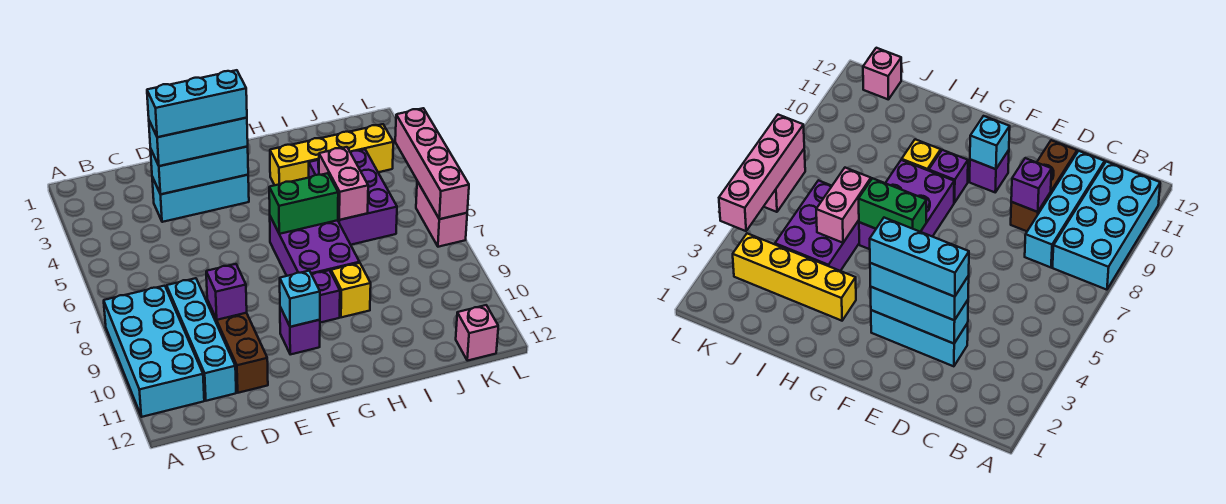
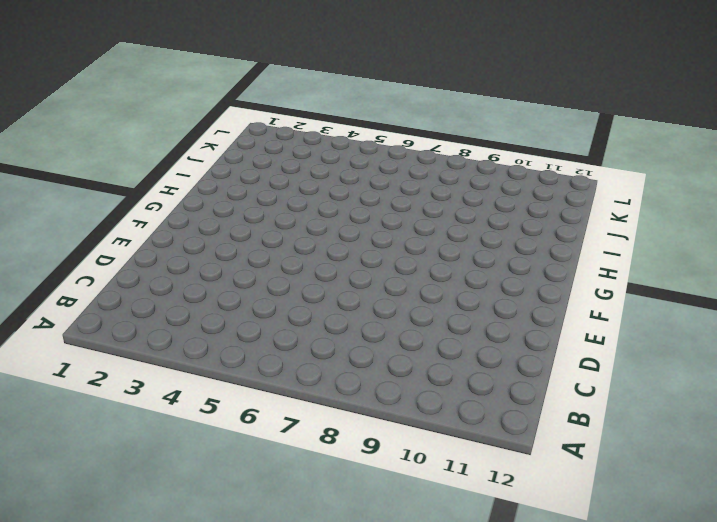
none -> cyan brick A8:B11 level 1
none -> cyan brick C8:C11 level 1
none -> cyan brick D3:F3 level 1

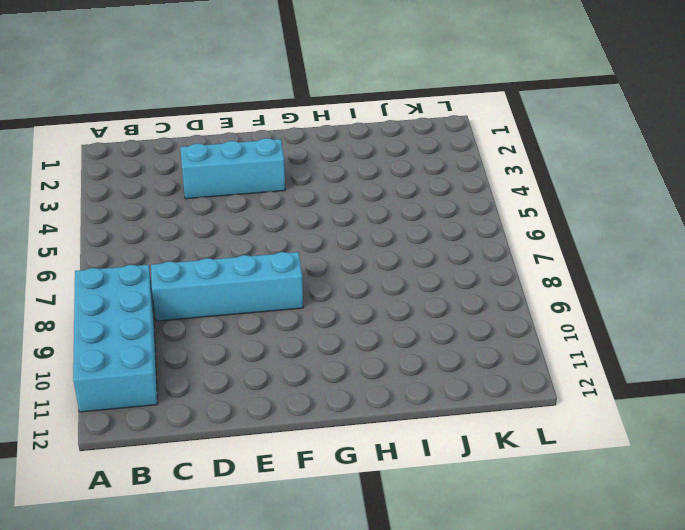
cyan brick C8:F8 level 1 -> cyan brick C8:C11 level 1
none -> brown brick D9:D11 level 1
none -> purple brick F10 level 1
none -> purple brick G6:H8 level 1

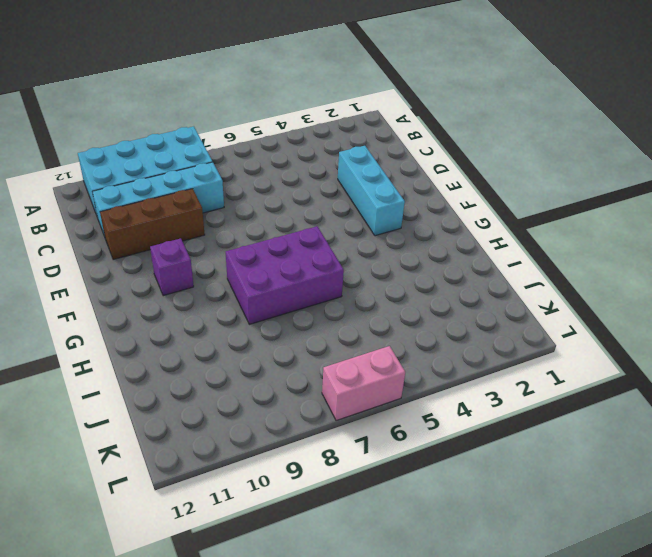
none -> purple brick G9 level 1
none -> yellow brick H3:K3 level 1
none -> yellow brick H9 level 1

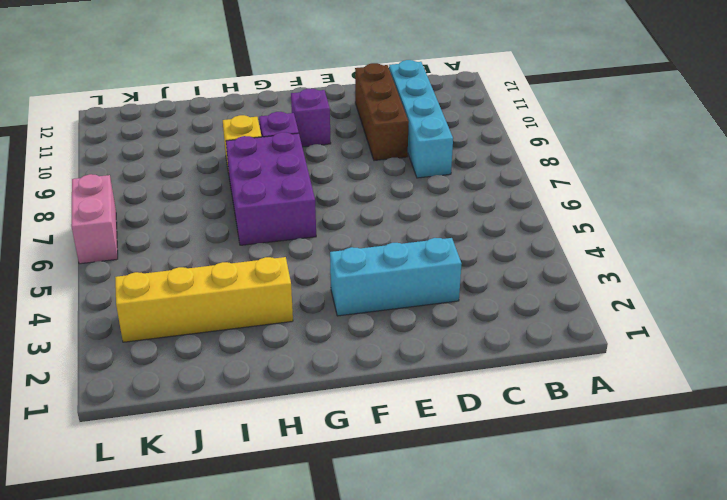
none -> cyan brick A8:B11 level 1
none -> purple brick I4:J6 level 1
none -> pink brick K12 level 1

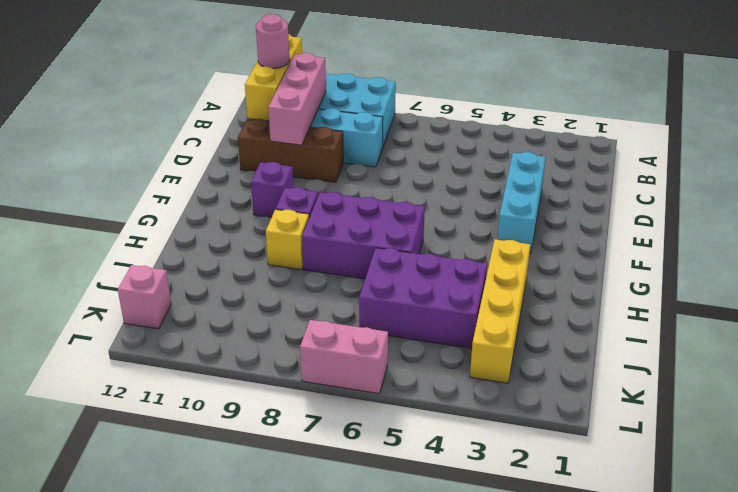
yellow brick A11:C11 level 2 -> none
pink brick B10:D10 level 2 -> none
pink round brick B11 level 3 -> none
none -> cyan brick D3:F3 level 2
none -> purple brick D9 level 2
none -> cyan brick F10 level 2

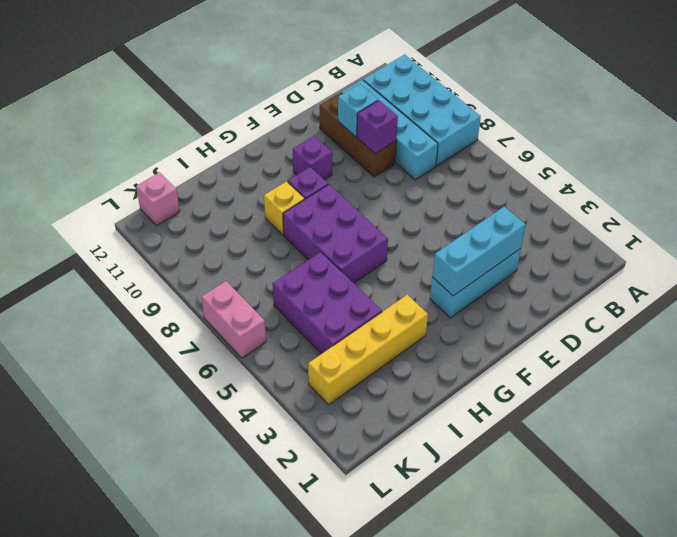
cyan brick D10 level 2 -> cyan brick F10 level 2
none -> green brick G6:H6 level 2
none -> pink brick I5:I6 level 2
none -> pink brick L4:L7 level 2

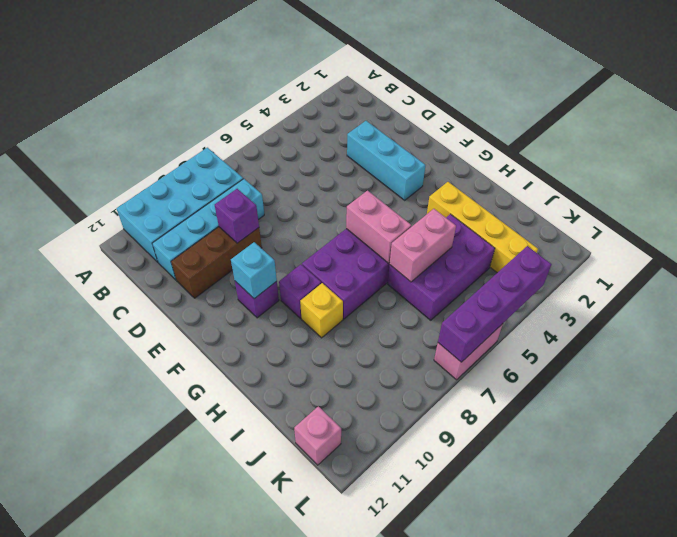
pink brick G6:H6 level 2 -> green brick G6:H6 level 2
purple brick L4:L7 level 2 -> pink brick L4:L7 level 2
none -> cyan brick D3:F3 level 2
none -> cyan brick D3:F3 level 3
none -> cyan brick D3:F3 level 4

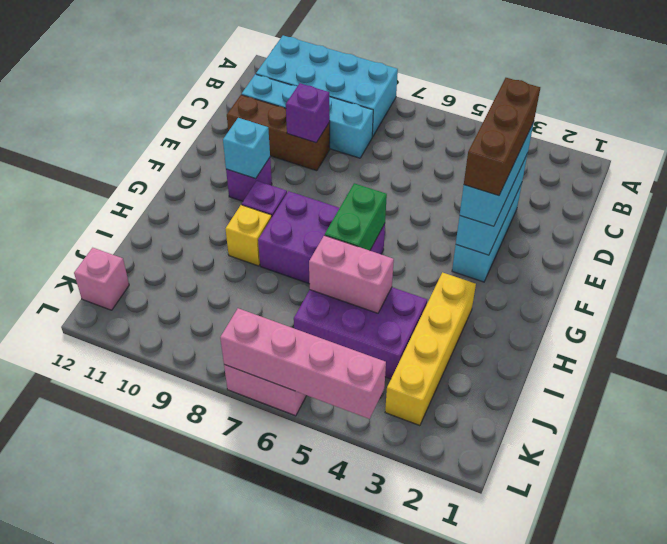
brown brick D3:F3 level 4 -> cyan brick D3:F3 level 4

